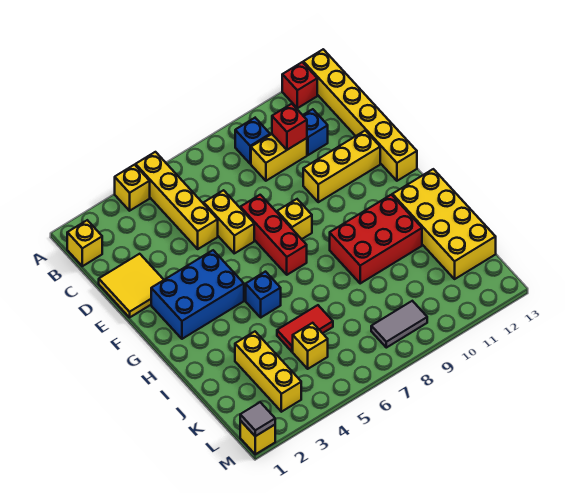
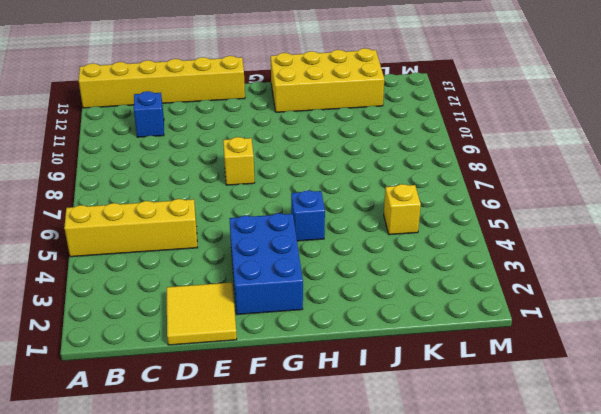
none -> yellow brick A4 level 1
none -> red brick A12 level 1
none -> yellow brick B1 level 1

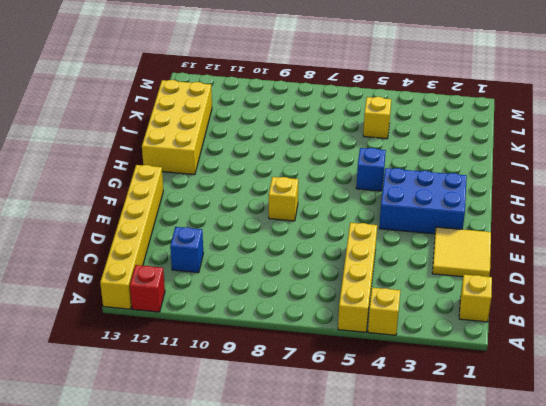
none -> blue brick B9 level 1
none -> yellow brick C9:C10 level 1
none -> yellow brick D6:E6 level 1

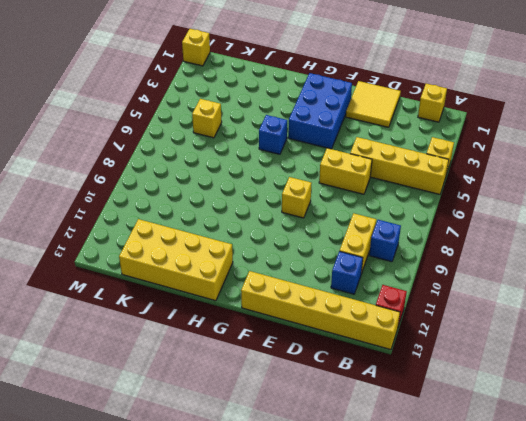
none -> red brick E7:G7 level 1
none -> yellow brick E10:E12 level 1
none -> red brick H9:I11 level 1

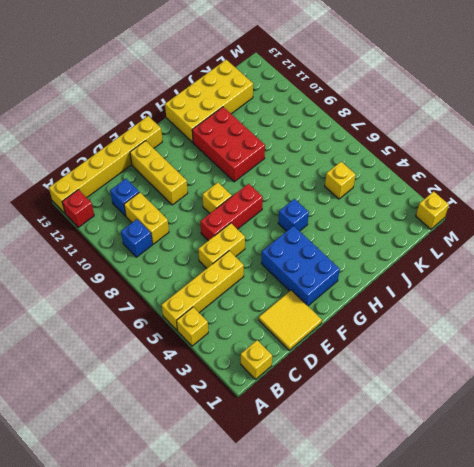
none -> yellow brick J3:L3 level 1
none -> red tile J5:J6 level 1
none -> grey tile L8:L9 level 1

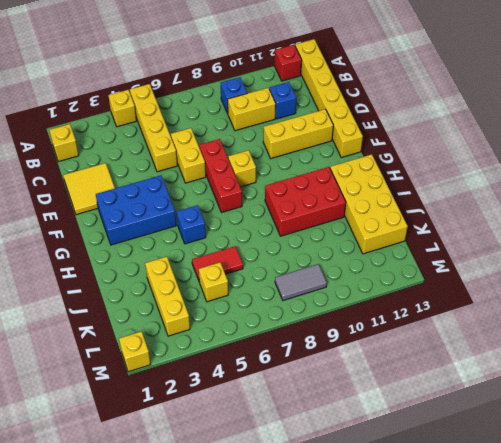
none -> red brick C10 level 2
none -> grey tile M1 level 2

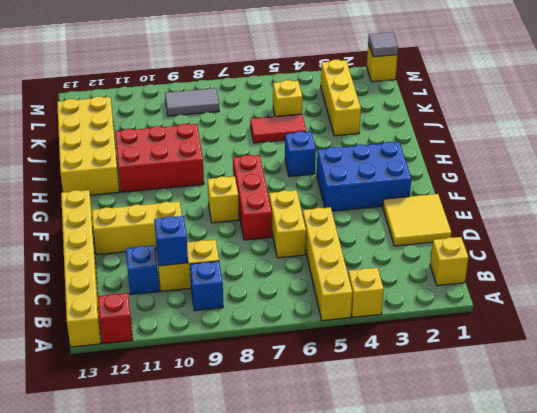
blue brick C10 level 2 -> red brick C10 level 2

